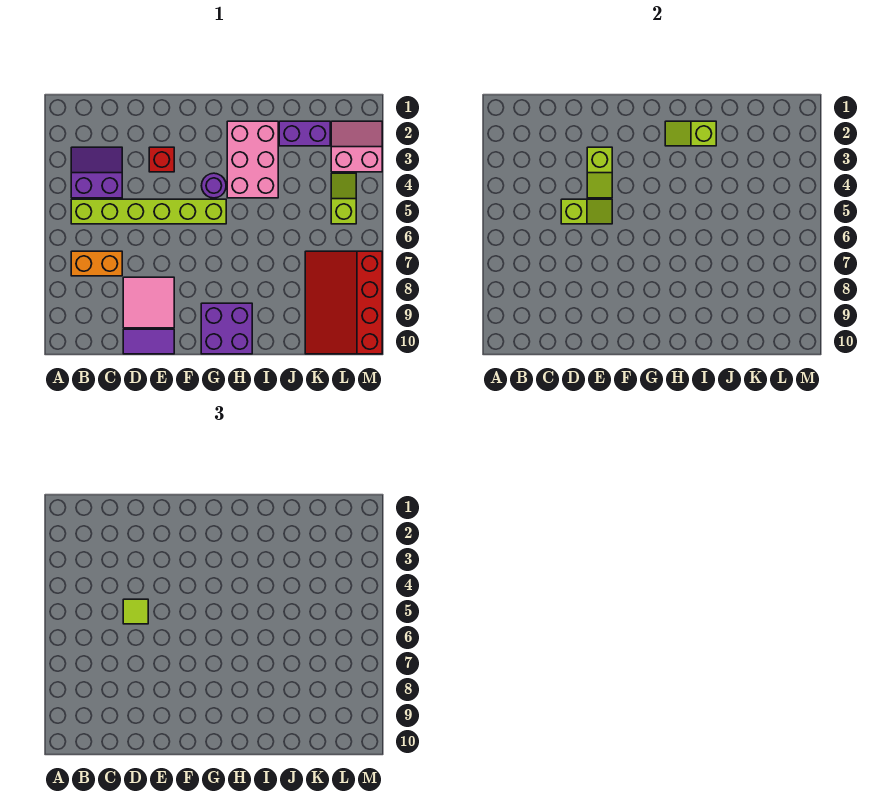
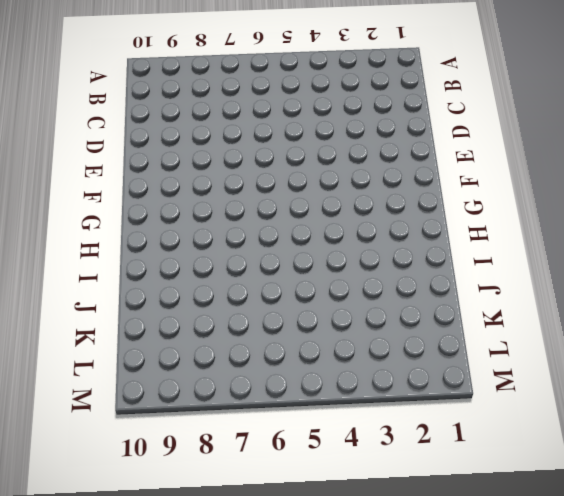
none -> purple slope B3:C4 level 1 top 4
none -> lime brick B5:G5 level 1
none -> orange brick B7:C7 level 1

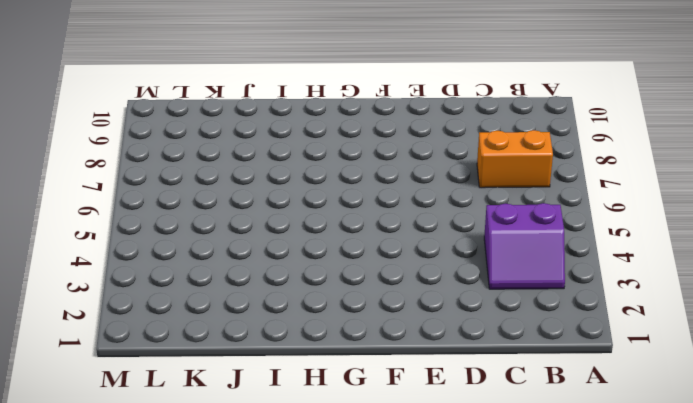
none -> lime brick B5:G5 level 1
none -> pink tile D8:E9 level 1
none -> purple tile D10:E10 level 1

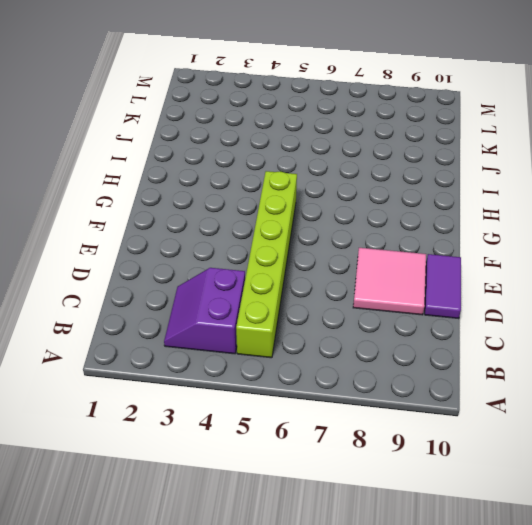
none -> orange brick B7:C7 level 1
none -> red brick E3 level 1
none -> purple round brick G4 level 1

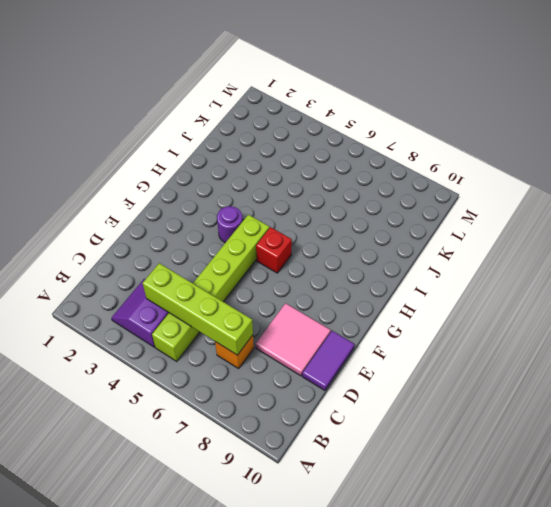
lime brick C4:C7 level 2 -> none
orange brick C7 level 1 -> orange brick B7:C7 level 1
red brick G6 level 1 -> red brick E3 level 1
none -> purple brick G9:H10 level 1
none -> pink brick H2:I4 level 1
none -> purple brick J2:K2 level 1

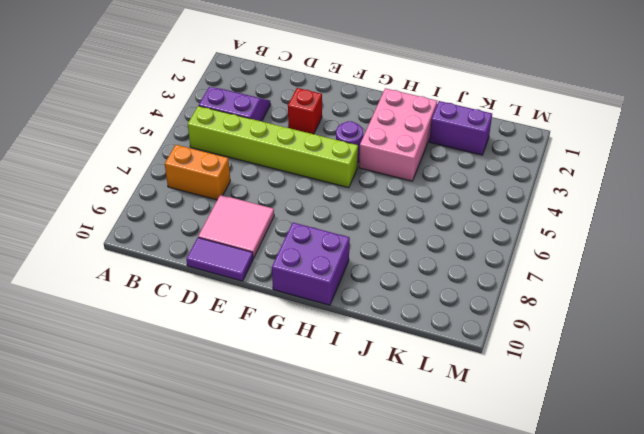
none -> red slope K7:M10 level 1 top M
none -> pink slope L2:M3 level 1 top 3
none -> lime slope L4:L5 level 1 top 5

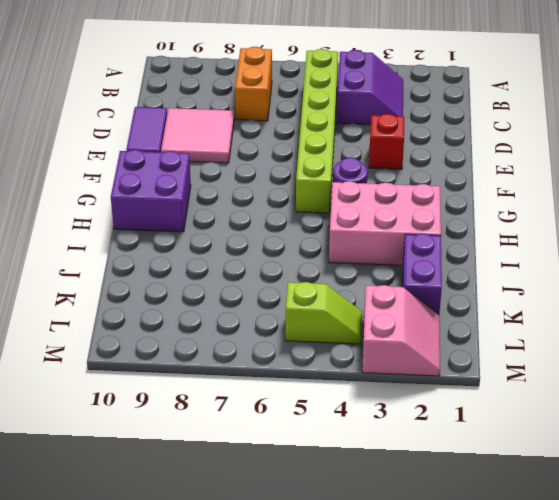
none -> red slope K7:M10 level 1 top M
none -> lime slope D5:E5 level 2 top D
none -> lime slope E3:E4 level 2 top 3

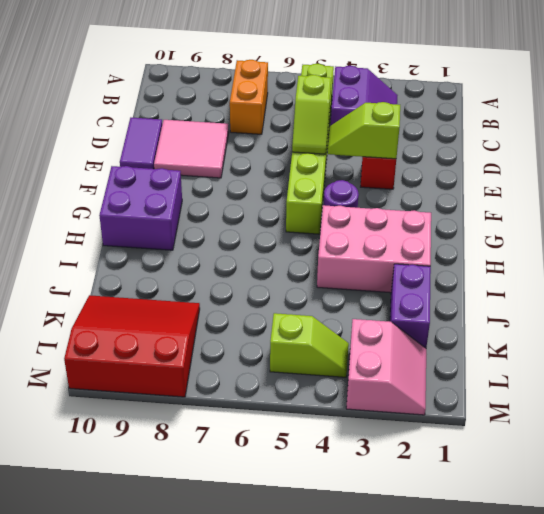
red slope K8:M10 level 1 top M -> red slope K7:M10 level 1 top M
none -> lime slope H2:I2 level 2 top I
none -> lime tile D5 level 3

